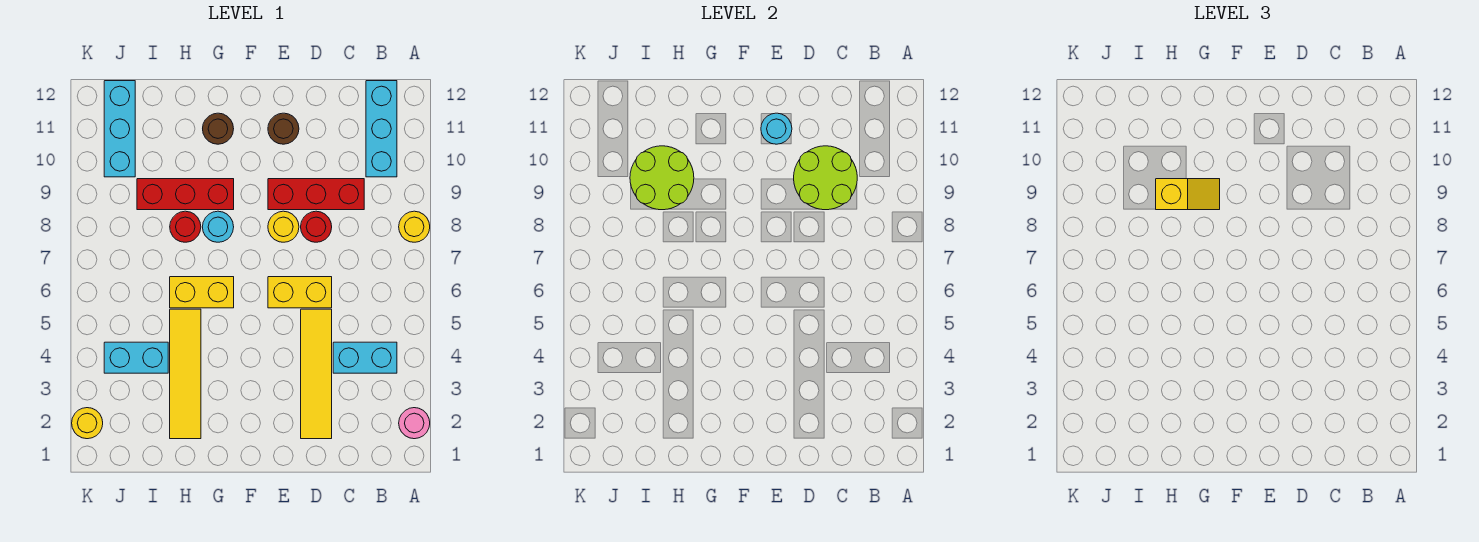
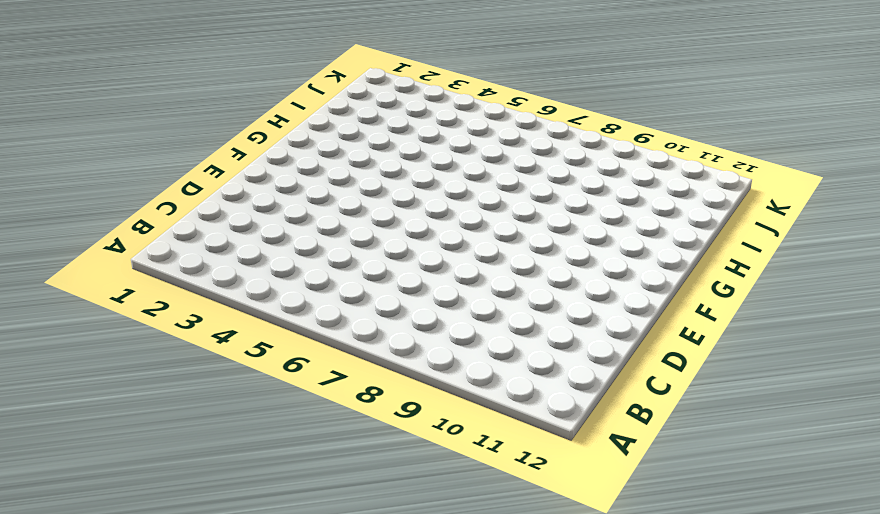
none -> pink round brick A2 level 1
none -> yellow round brick A8 level 1
none -> cyan brick B4:C4 level 1

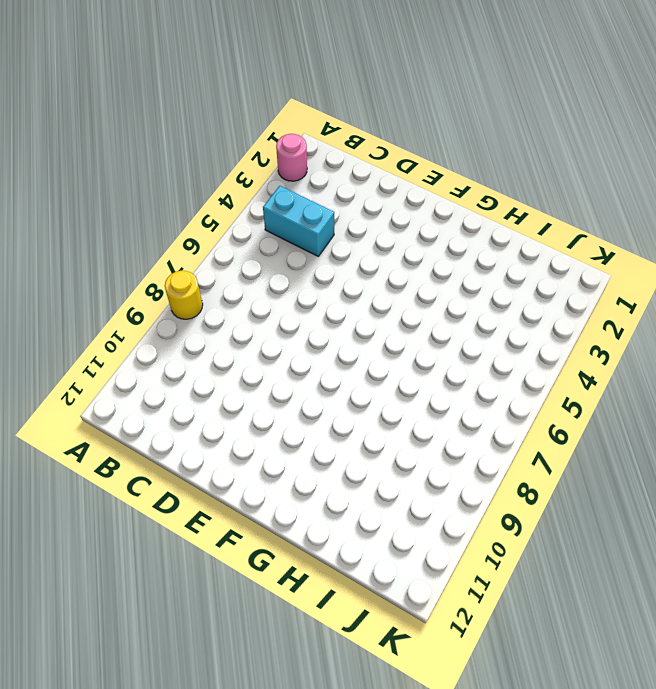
none -> cyan brick B10:B12 level 1
none -> red brick C9:E9 level 1
none -> yellow tile D2:D5 level 1

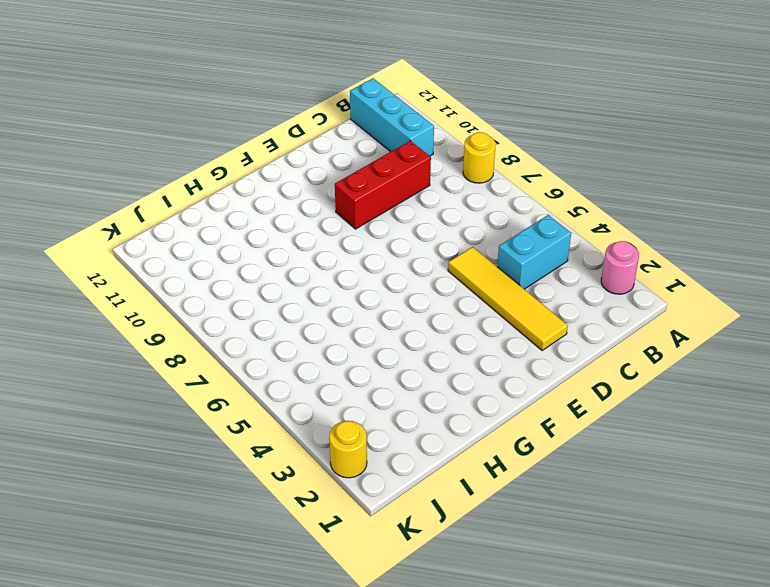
none -> yellow brick D6:E6 level 1
none -> red round brick D8 level 1
none -> yellow round brick E8 level 1

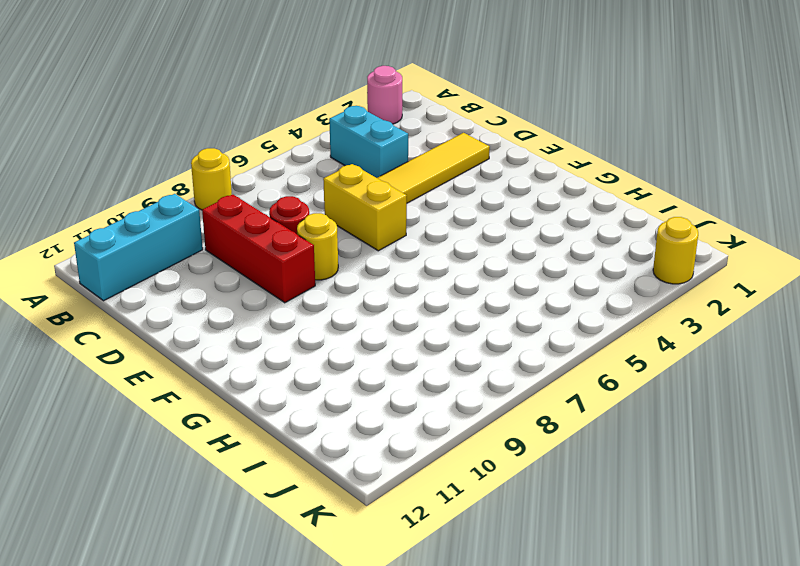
none -> brown round brick E11 level 1
none -> yellow brick G6:H6 level 1
none -> cyan round brick G8 level 1

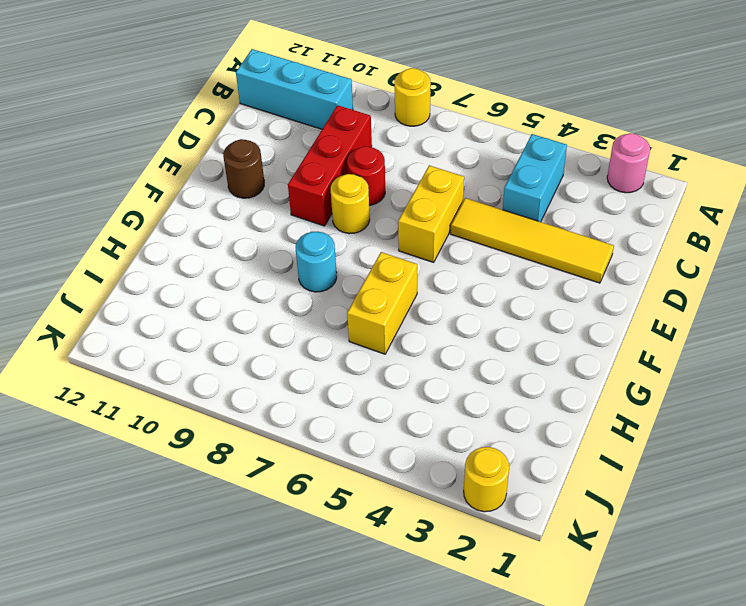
none -> red brick G9:I9 level 1
none -> brown round brick G11 level 1
none -> yellow tile H2:H5 level 1

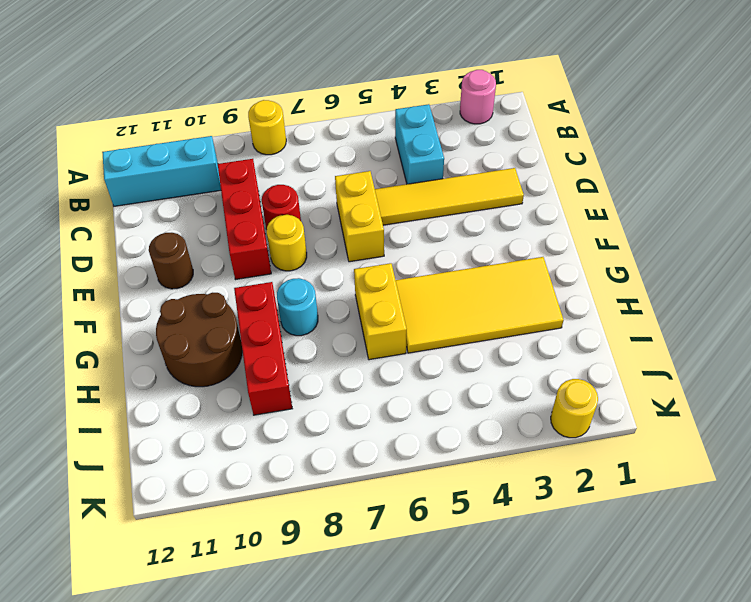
yellow tile G2:H5 level 1 -> yellow tile H2:H5 level 1
brown round brick G10:H11 level 1 -> brown round brick G11 level 1
none -> red round brick H8 level 1
none -> cyan brick I4:J4 level 1
none -> cyan brick J10:J12 level 1

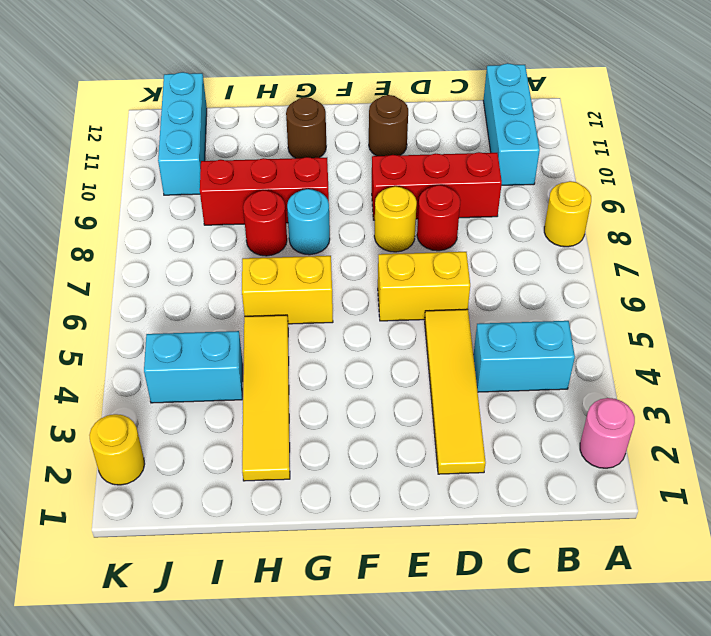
none -> lime round brick C9:D10 level 2
none -> cyan round brick E11 level 2
none -> lime round brick H9:I10 level 2

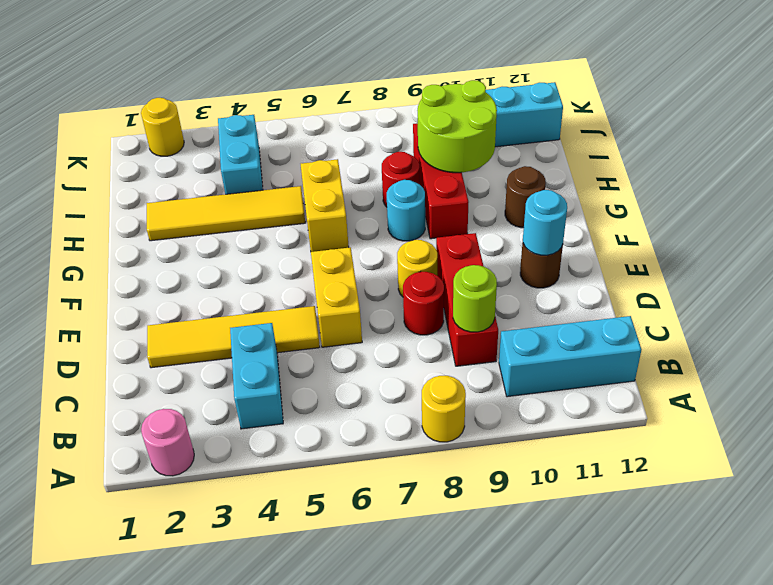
lime round brick C9 level 2 -> lime round brick C9:D10 level 2
none -> yellow slope G9:H9 level 3 top H

